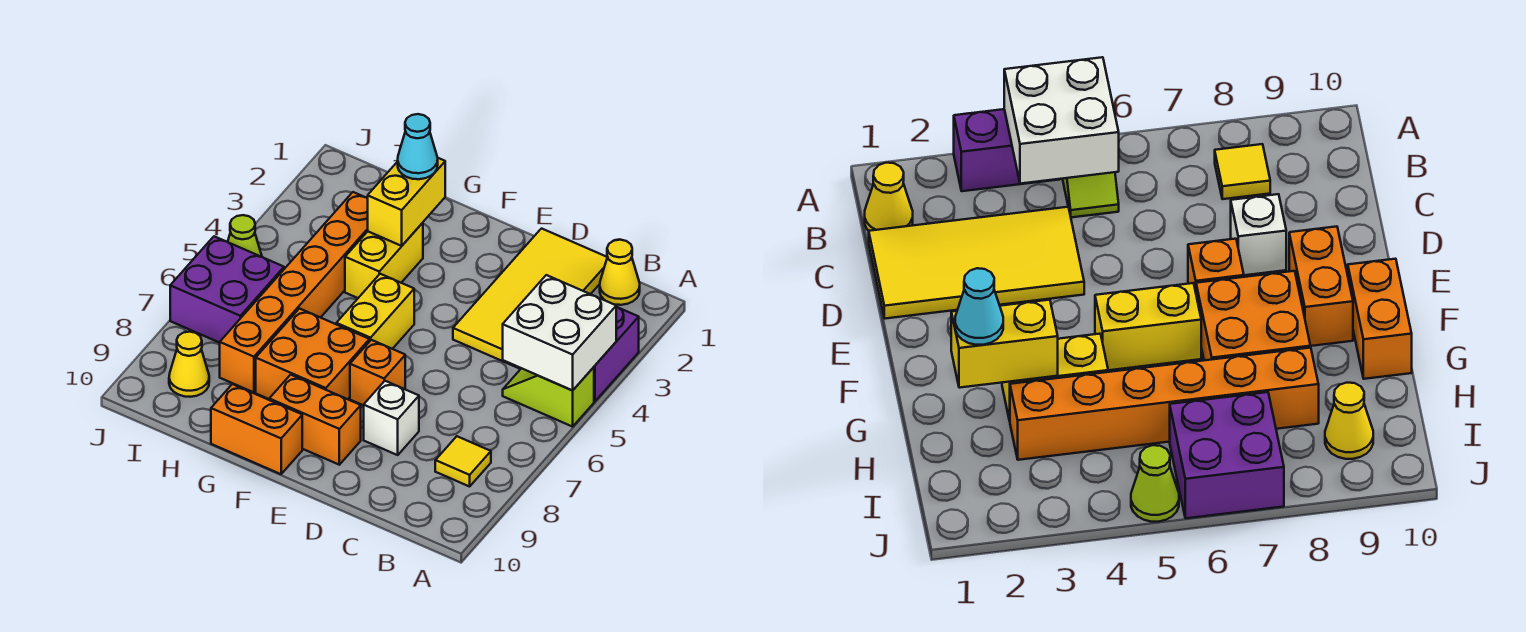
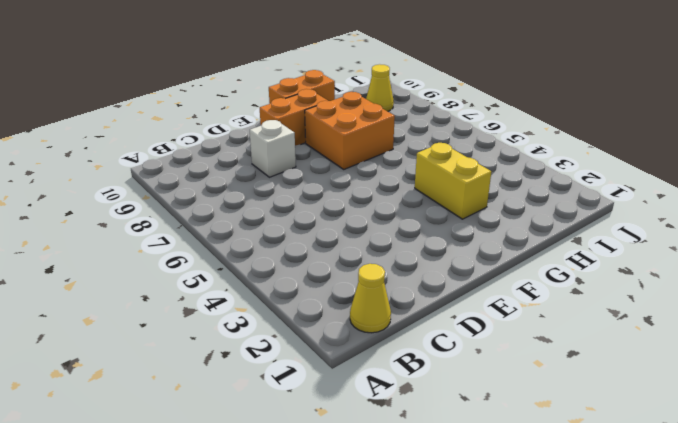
none -> purple brick A3:A4 level 1
none -> lime slope A5:B5 level 1 top A
none -> yellow tile B8 level 1

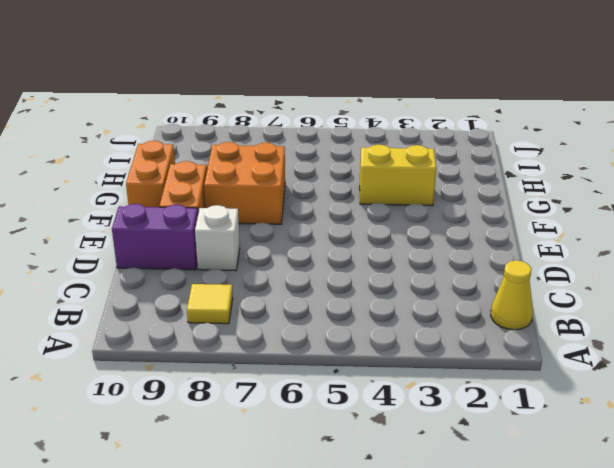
purple brick D9:D10 level 1 -> purple brick A3:A4 level 1
none -> lime slope A5:B5 level 1 top A
none -> yellow tile C1:D4 level 1
none -> orange brick E7 level 1

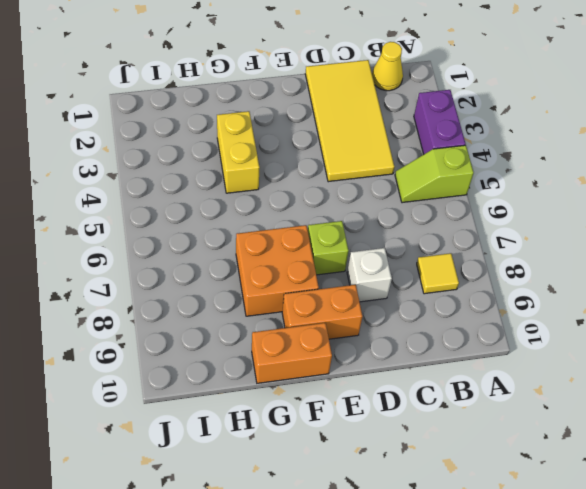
lime brick E7 level 1 -> orange brick E7 level 1
none -> yellow brick F5:F6 level 1
none -> orange brick H3:H8 level 1
none -> purple brick I6:J7 level 1

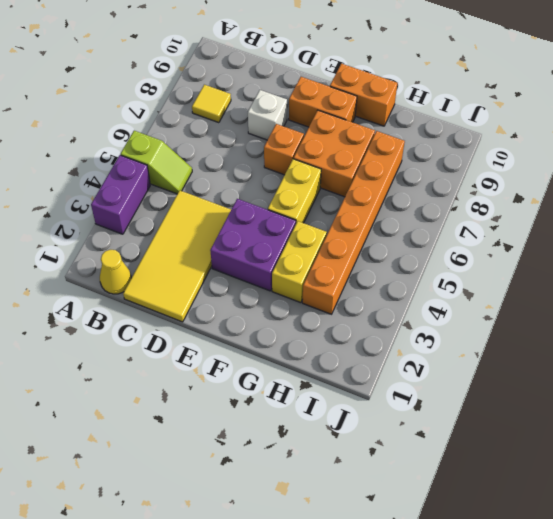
purple brick E3:F4 level 1 -> purple brick I6:J7 level 1
none -> yellow cone I9 level 1
none -> lime cone J5 level 1
none -> white brick A4:B5 level 2

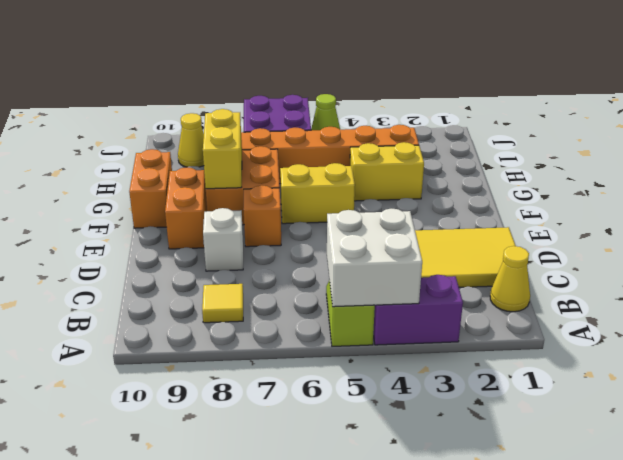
yellow brick F8:G8 level 2 -> yellow brick G2:G3 level 2
none -> cyan cone G2 level 3

